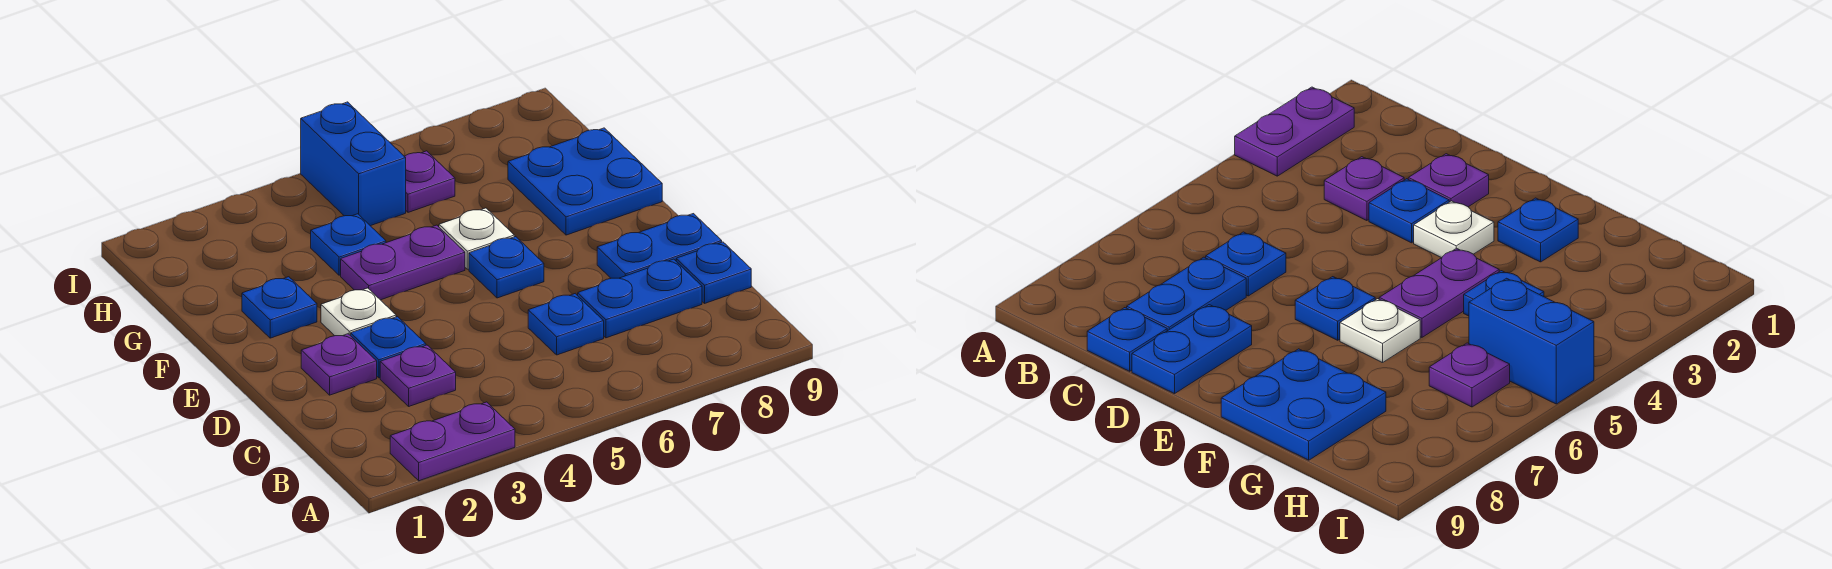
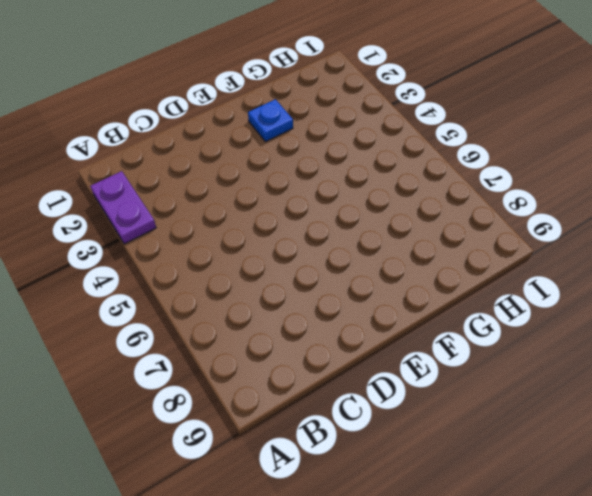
none -> purple plate C3 level 1
none -> blue plate C6 level 1
none -> blue plate C7:C8 level 1

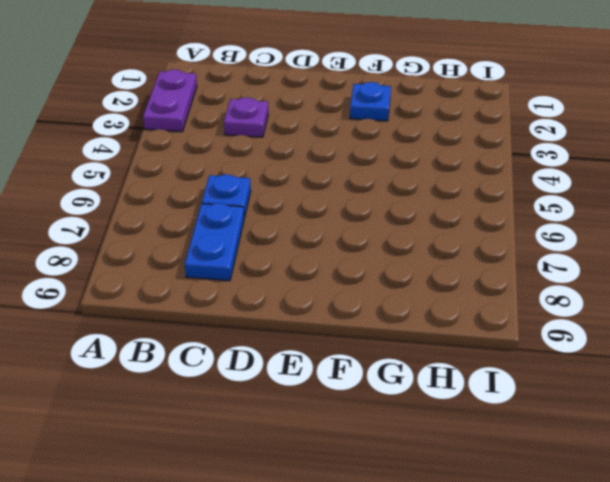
none -> blue plate C9 level 1
none -> purple plate D2 level 1
none -> blue plate D3 level 1

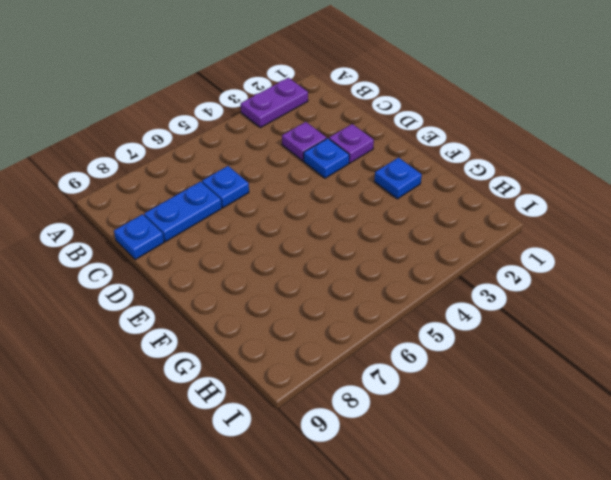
none -> blue plate D8:D9 level 1
none -> white plate E3 level 1
none -> blue plate E6 level 1

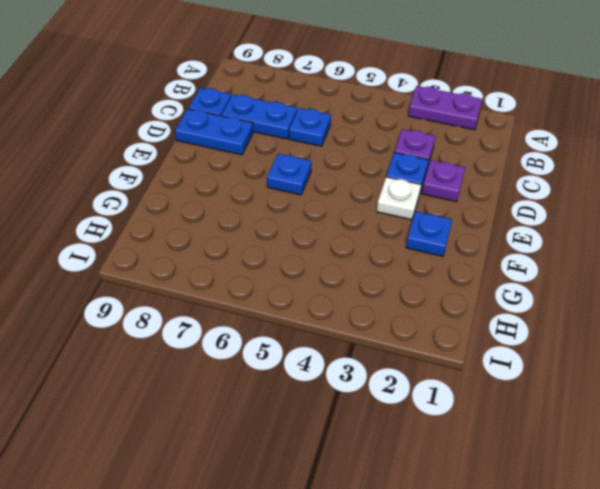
none -> purple plate F4:F5 level 1
none -> white plate F6 level 1
none -> blue plate F8:G9 level 1

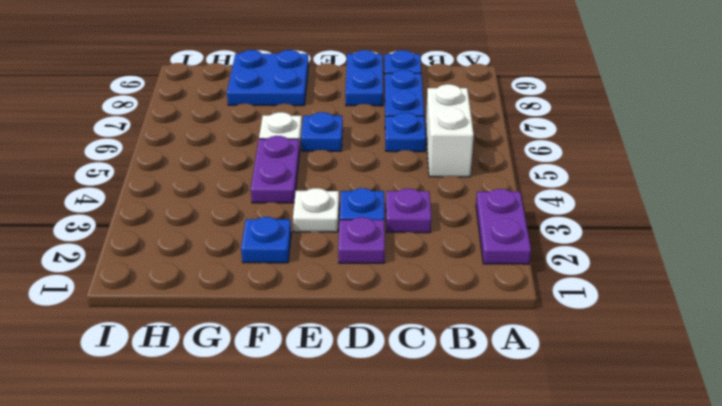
white brick B5:B6 level 1 -> none
none -> blue plate G4 level 1
none -> blue brick H5:I5 level 1
none -> purple plate H6 level 1

